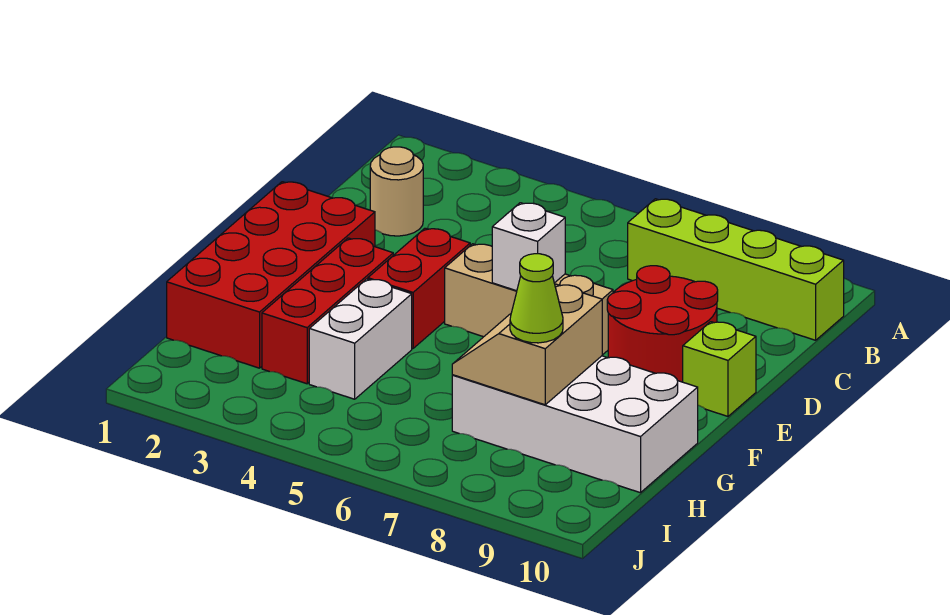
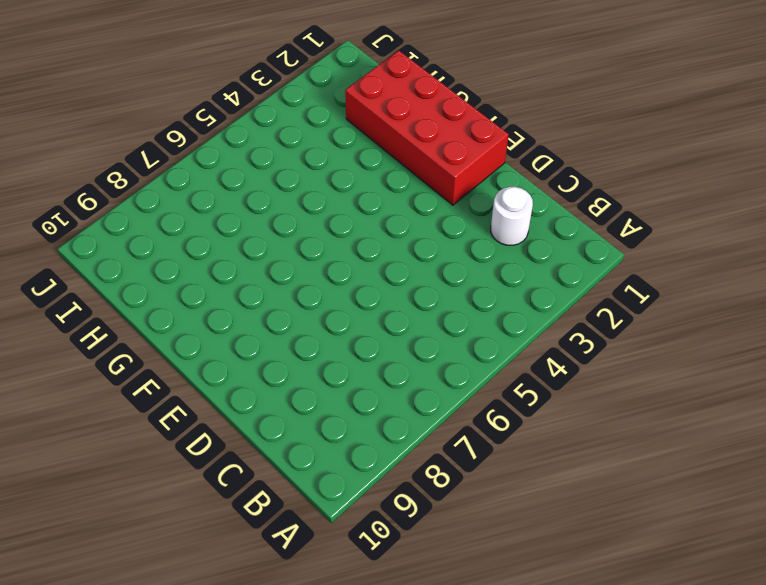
white round brick C2 level 1 -> tan round brick C2 level 1
none -> lime brick B7:B10 level 1
none -> red round brick D8:E9 level 1
none -> red brick E4:F4 level 1

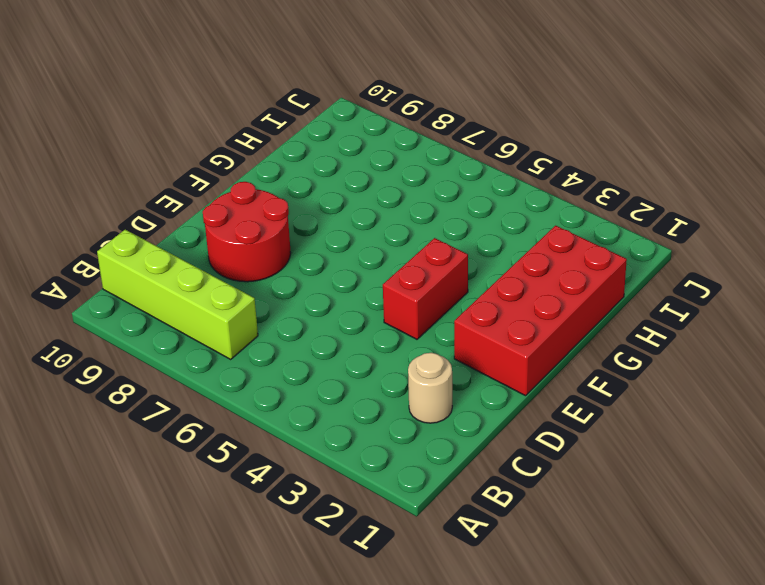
none -> tan brick E5:E7 level 1
none -> lime brick E10 level 1
none -> red brick F3:H3 level 1

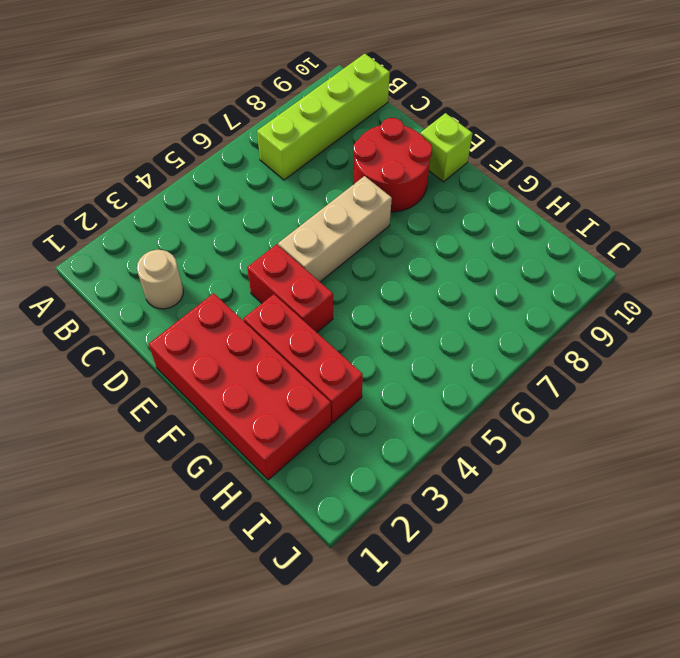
none -> white brick G4:H4 level 1
none -> white brick G7:H10 level 1
none -> white brick E6 level 2

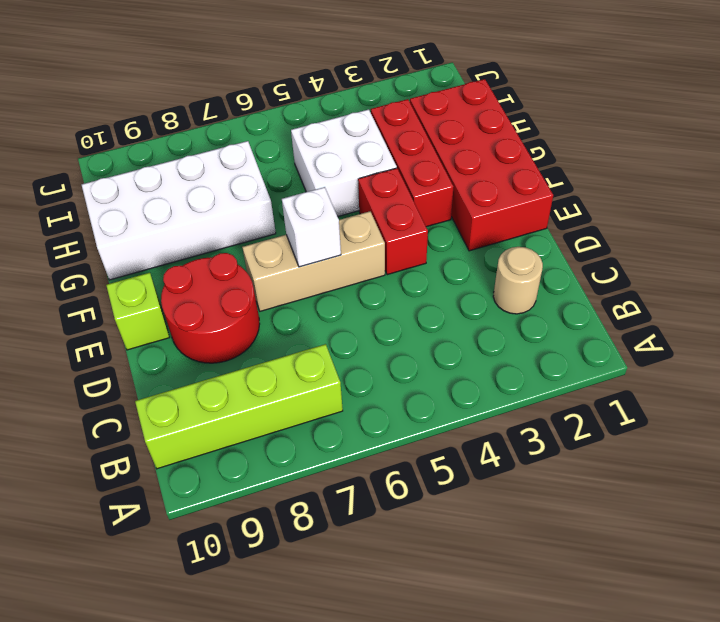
white brick G4:H5 level 1 -> white brick G4:H4 level 1
none -> tan slope G7:H8 level 2 top 8
none -> lime cone H8 level 3

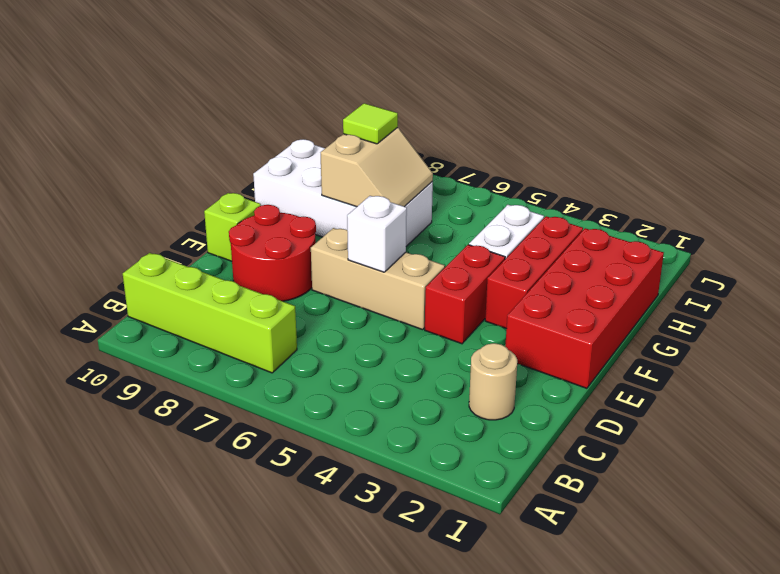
lime tile H8 level 3 -> lime cone H8 level 3

